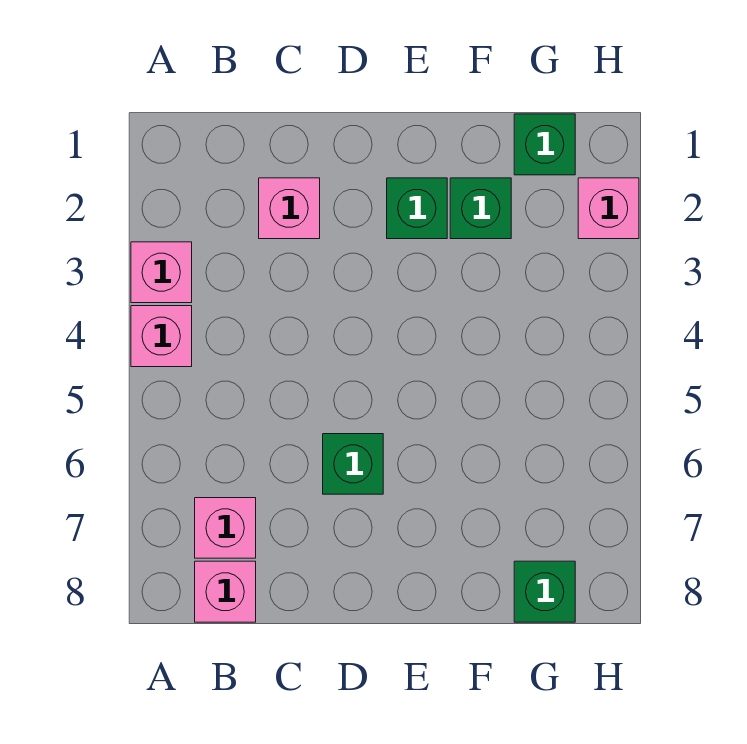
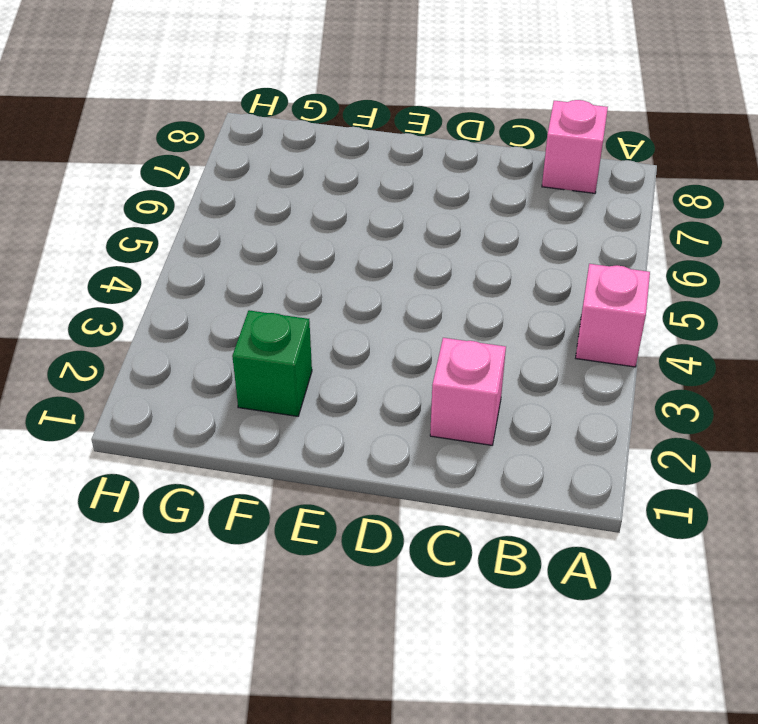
none -> pink brick A3 level 1
none -> pink brick B7 level 1

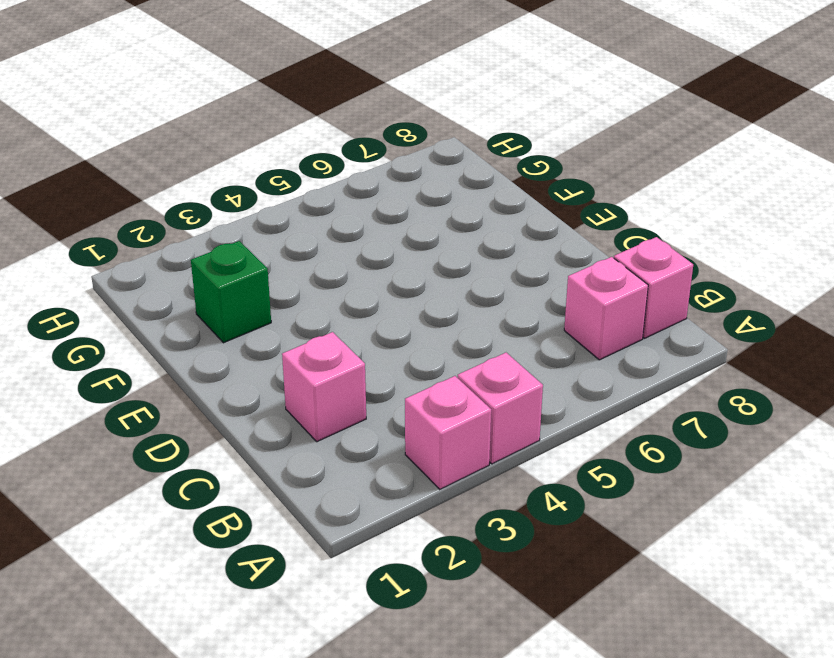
none -> green brick D6 level 1
none -> green brick E2 level 1

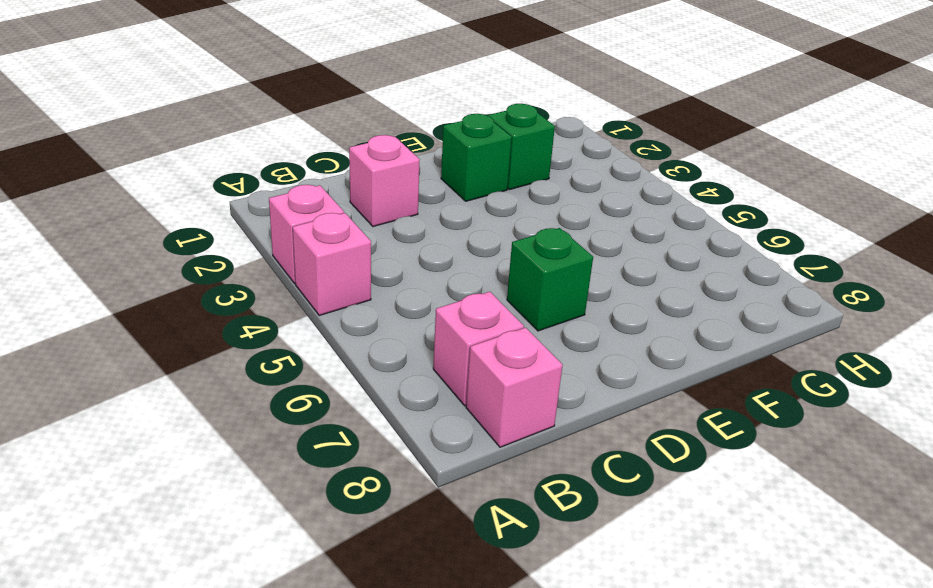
none -> green brick G1 level 1
none -> green brick G8 level 1

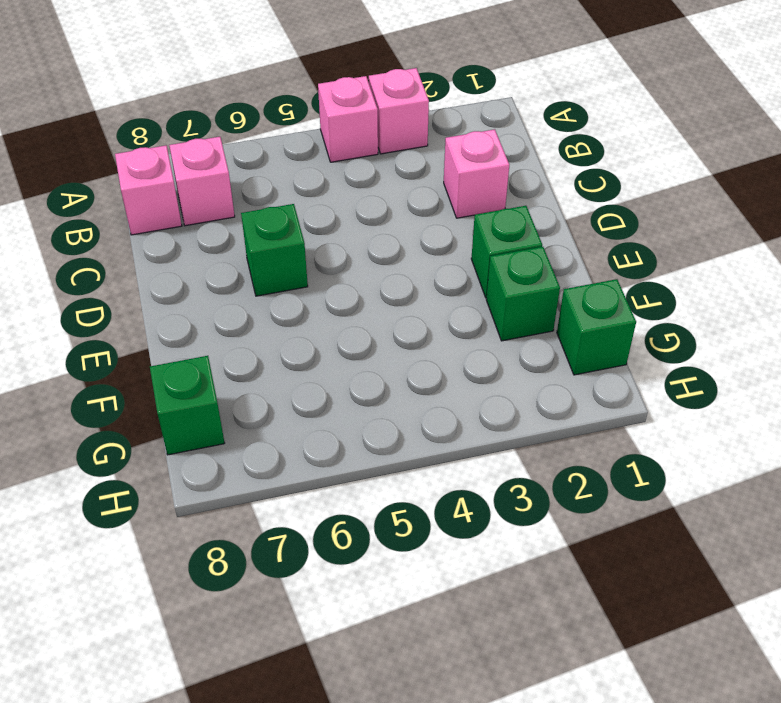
none -> pink brick H2 level 1

